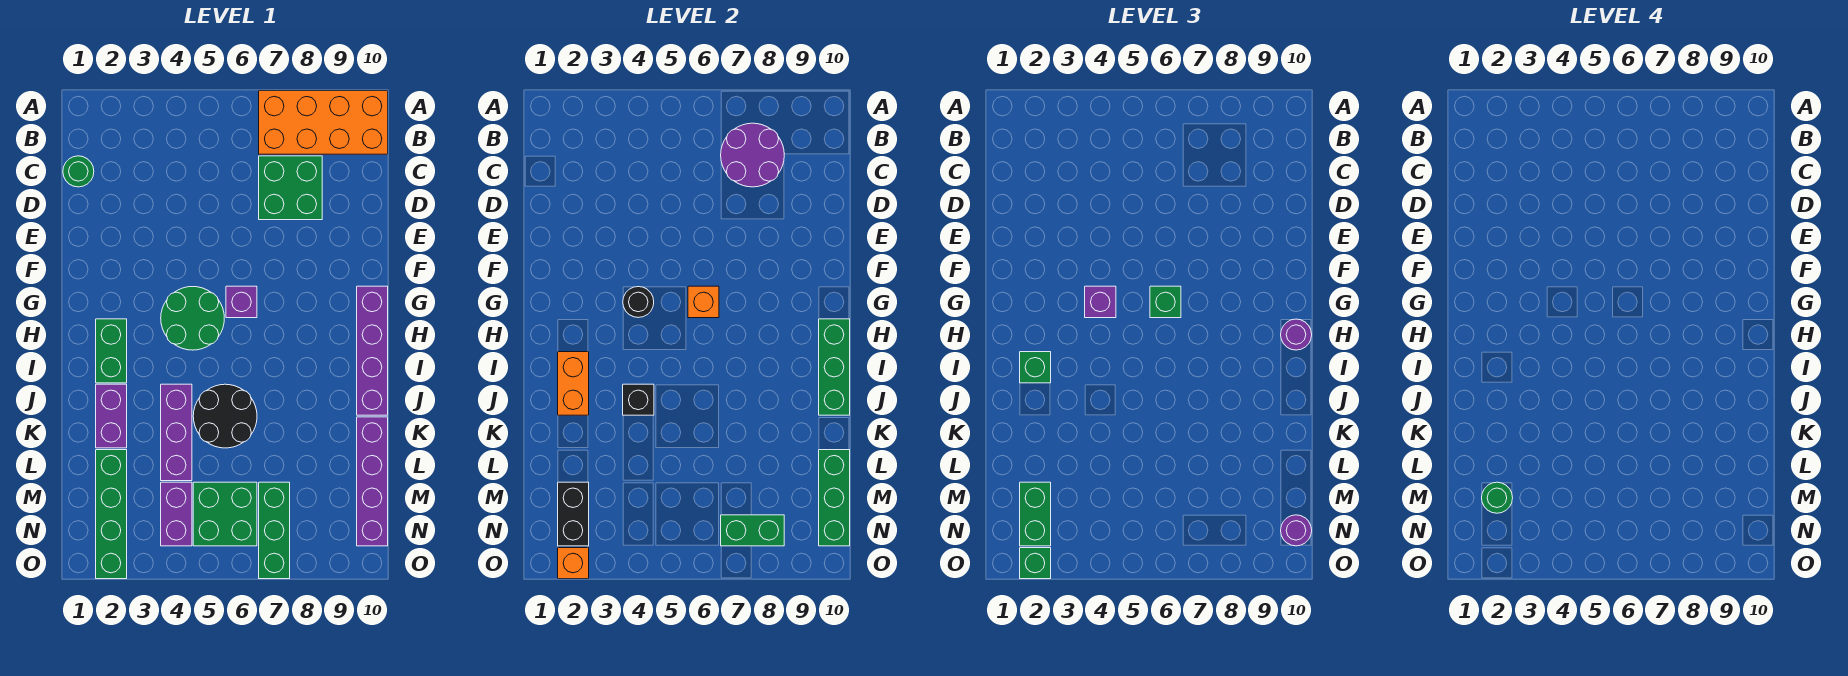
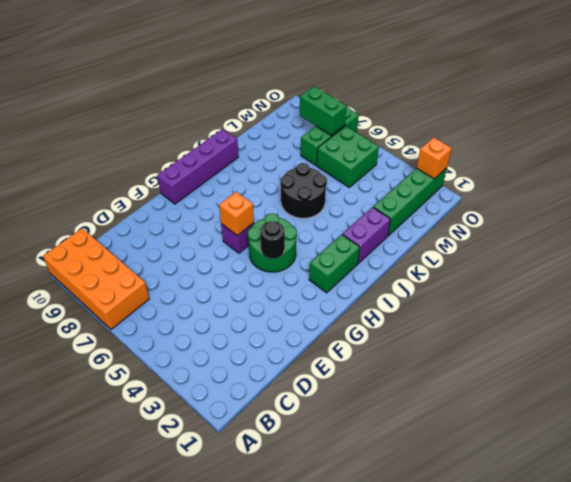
none -> green round brick C1 level 1
none -> green brick C7:D8 level 1
none -> purple brick J4:L4 level 1
none -> purple brick K10:N10 level 1

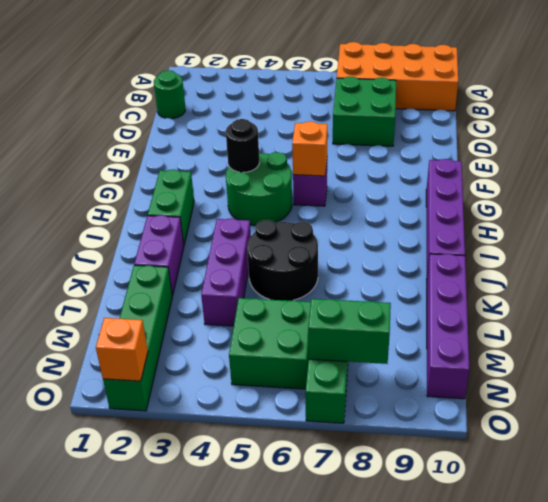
none -> purple brick M4:N4 level 1
none -> purple round brick B7:C8 level 2
none -> green brick H10:J10 level 2
none -> orange brick I2:J2 level 2

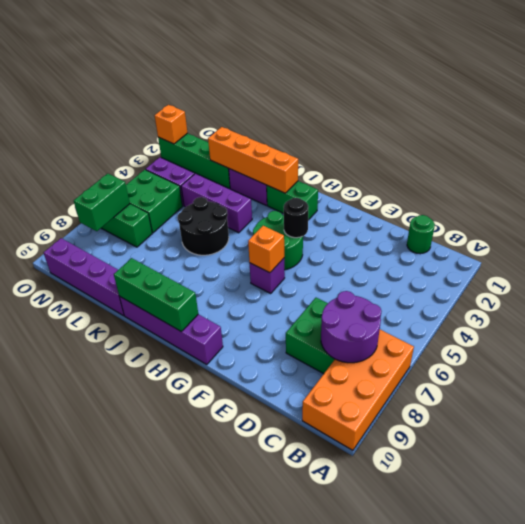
orange brick I2:L2 level 2 -> orange brick I2:J2 level 2
none -> black brick J4 level 2
none -> green brick L10:N10 level 2
none -> black brick M2:N2 level 2
none -> purple brick G4 level 3

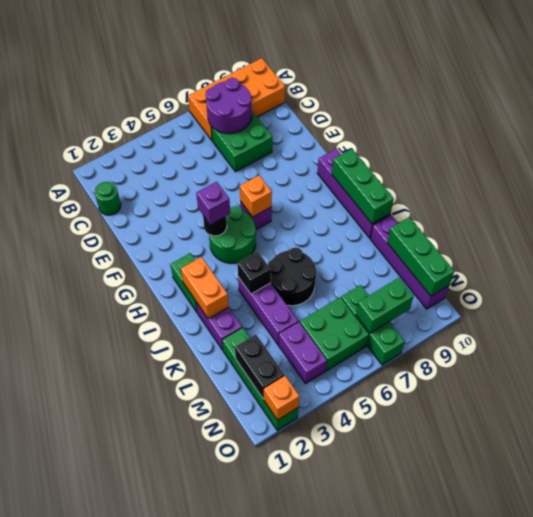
none -> green brick G6 level 3
none -> purple round brick H10 level 3
none -> green brick I2 level 3
none -> green brick M2:N2 level 3

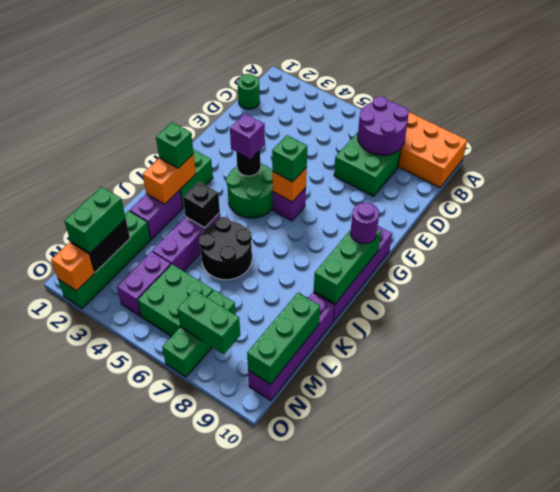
none -> purple round brick N10 level 3
none -> green brick O2 level 3
none -> green round brick M2 level 4

